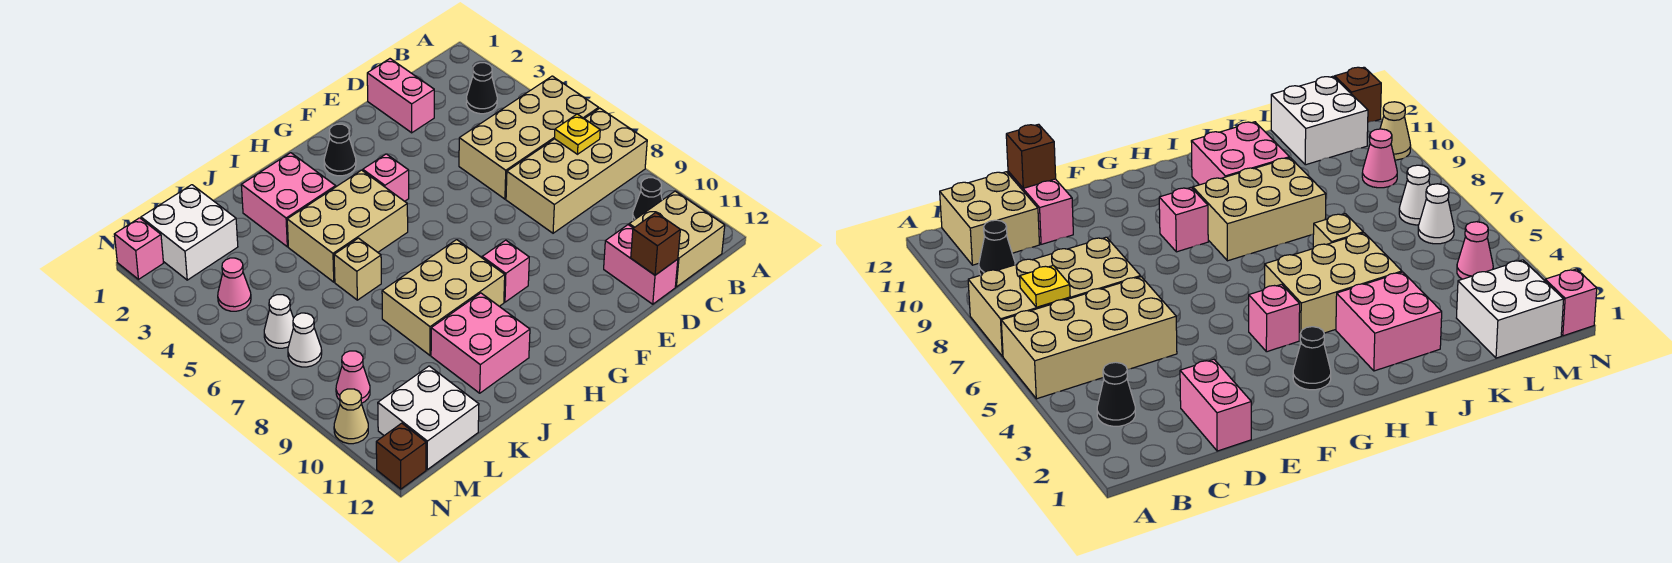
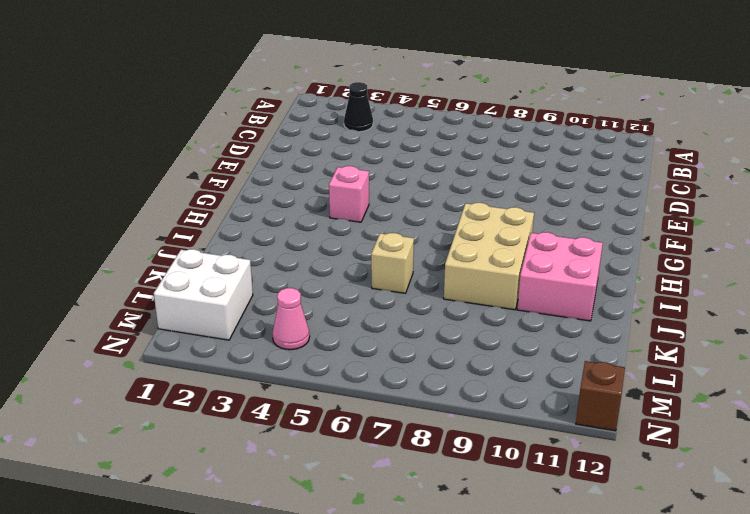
none -> tan brick A5:D6 level 1
none -> tan brick A7:D8 level 1
none -> black cone B10 level 1

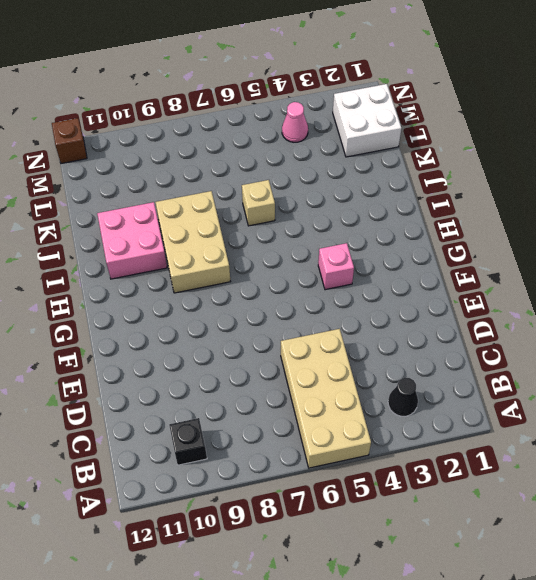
black brick B10 level 1 -> black cone B10 level 1
none -> tan brick A7:D8 level 1
none -> tan brick B11:C12 level 1
none -> pink brick D1:D2 level 1

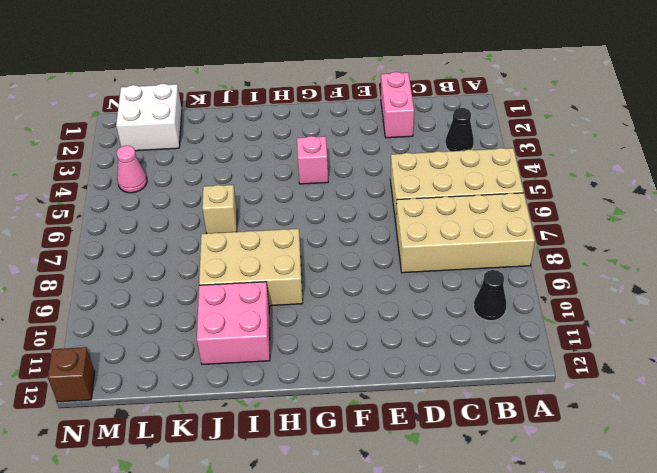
none -> tan brick B11:C12 level 1
none -> pink brick D11:D12 level 1
none -> black cone G2 level 1

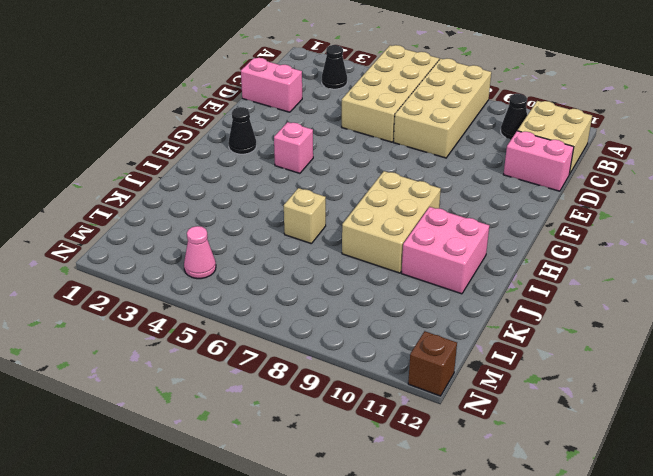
none -> pink brick G9 level 1
none -> tan brick H4:J5 level 1
none -> pink brick I2:J3 level 1

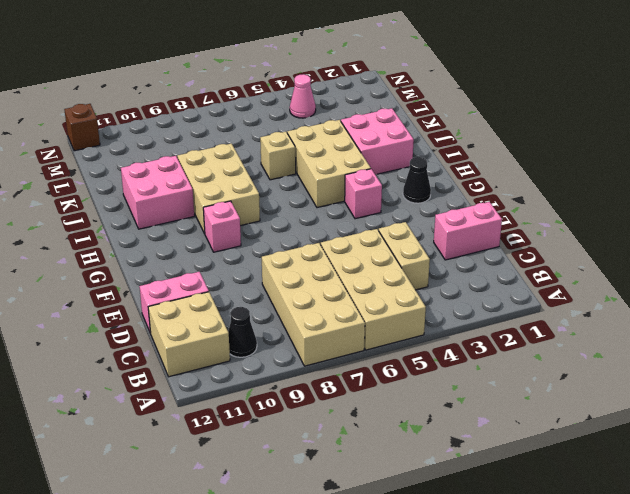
tan brick C4:D4 level 1 -> none
none -> black cone B3 level 1
none -> white brick L1:M2 level 1
none -> white brick L11:M12 level 1

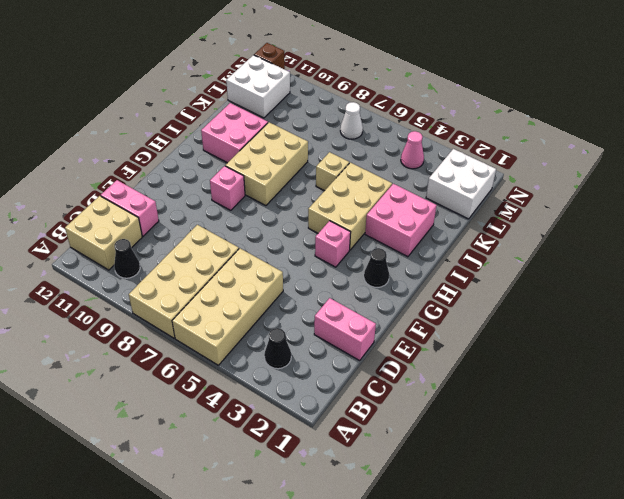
none -> white cone M6 level 1
none -> pink cone M9 level 1
none -> pink brick N1 level 1

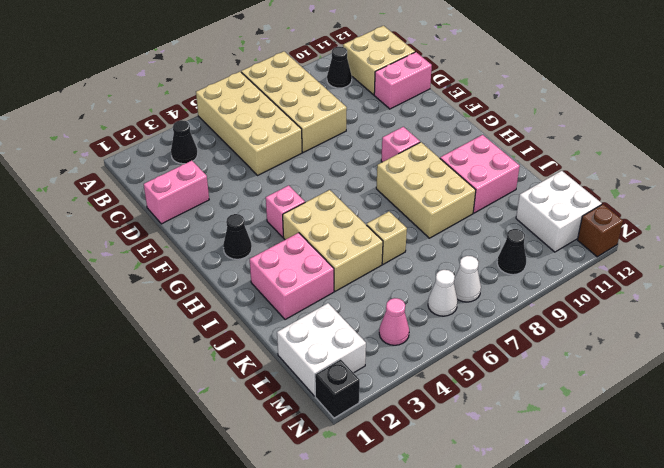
black cone M9 level 1 -> pink cone M9 level 1
black brick N1 level 1 -> pink brick N1 level 1
none -> tan cone N10 level 1
none -> yellow plate B7 level 2
none -> brown brick D12 level 2

